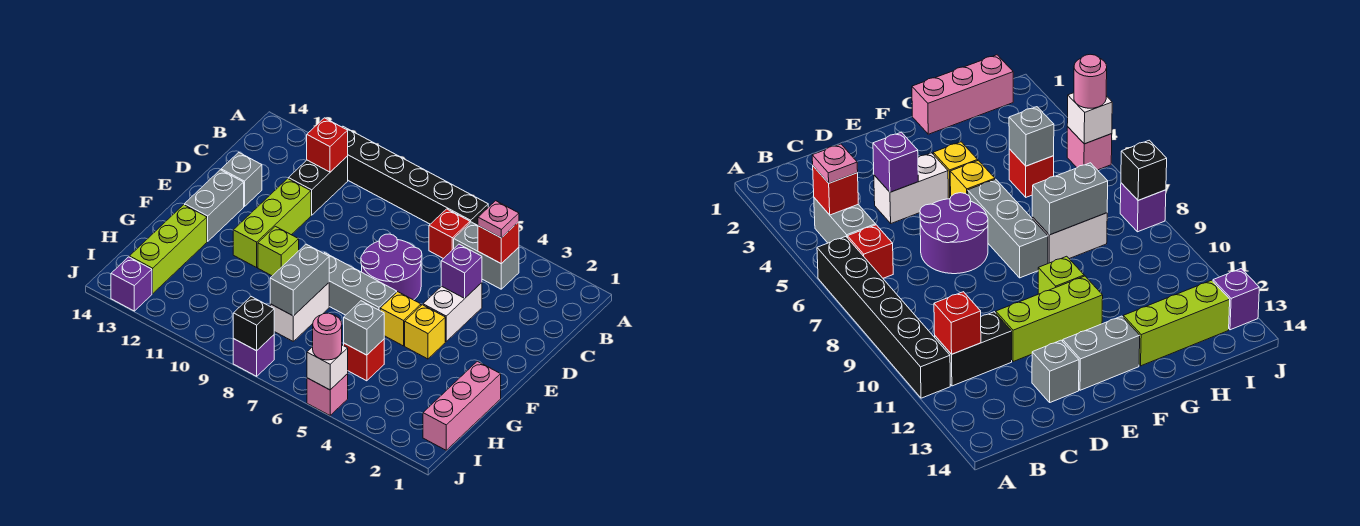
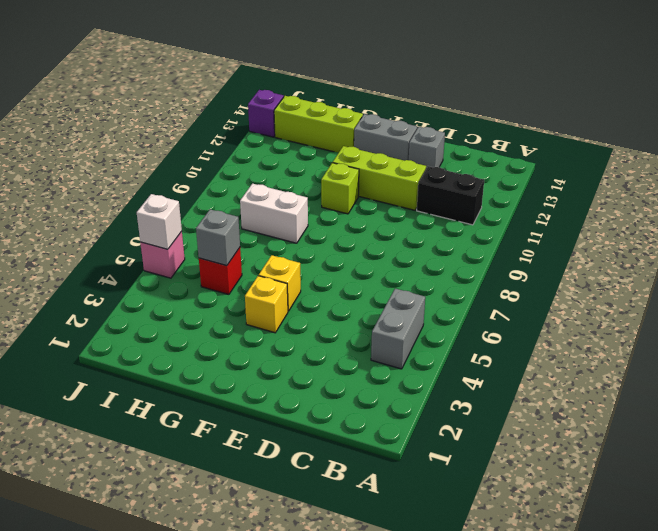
none -> black brick A6:A11 level 1
none -> red brick B6 level 1
none -> white brick D4:E4 level 1

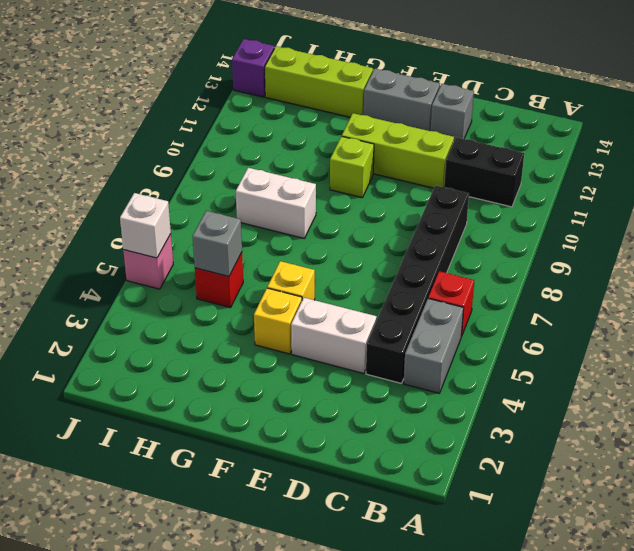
black brick C4:C9 level 1 -> black brick A6:A11 level 1
none -> purple round brick D6:E7 level 1
none -> grey brick F6:F8 level 1
none -> pink brick G1:I1 level 1

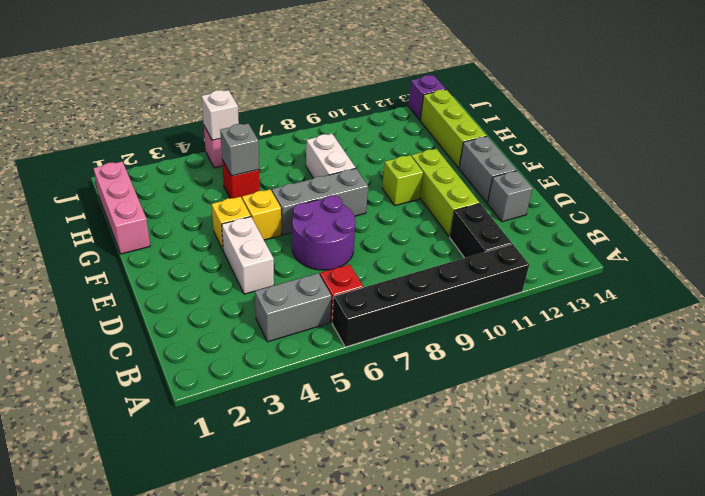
none -> purple brick J8 level 1
none -> red brick B4 level 2
none -> red brick B11 level 2

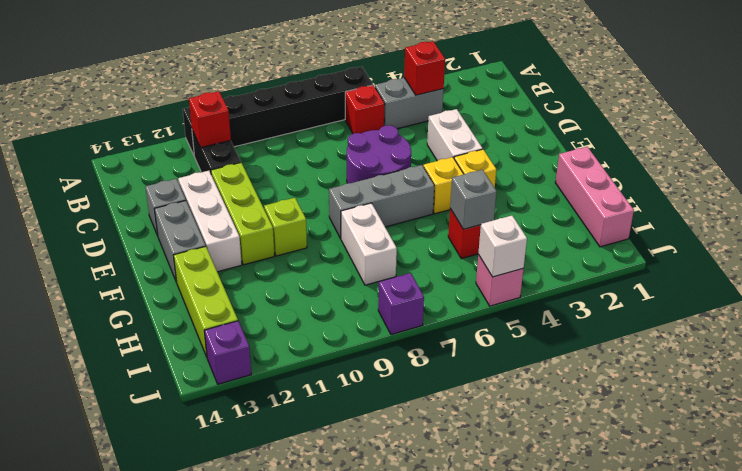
white brick D12:F12 level 1 -> none
none -> purple brick D4 level 2
none -> grey brick G8:H8 level 2
none -> black brick J8 level 2

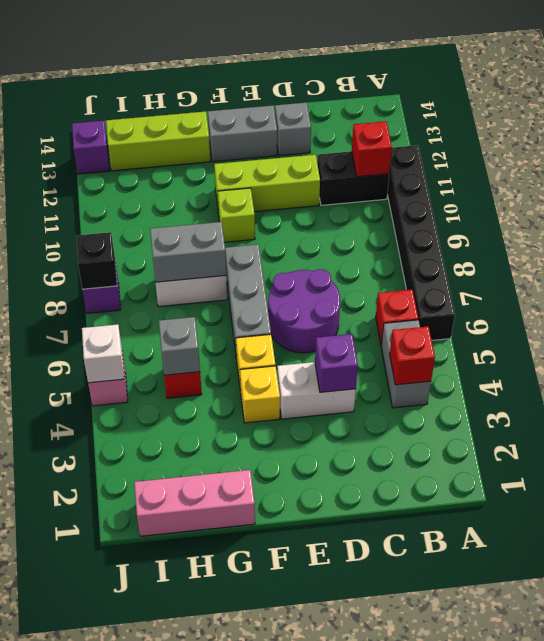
none -> pink plate B4 level 3
none -> pink round brick J5 level 3

